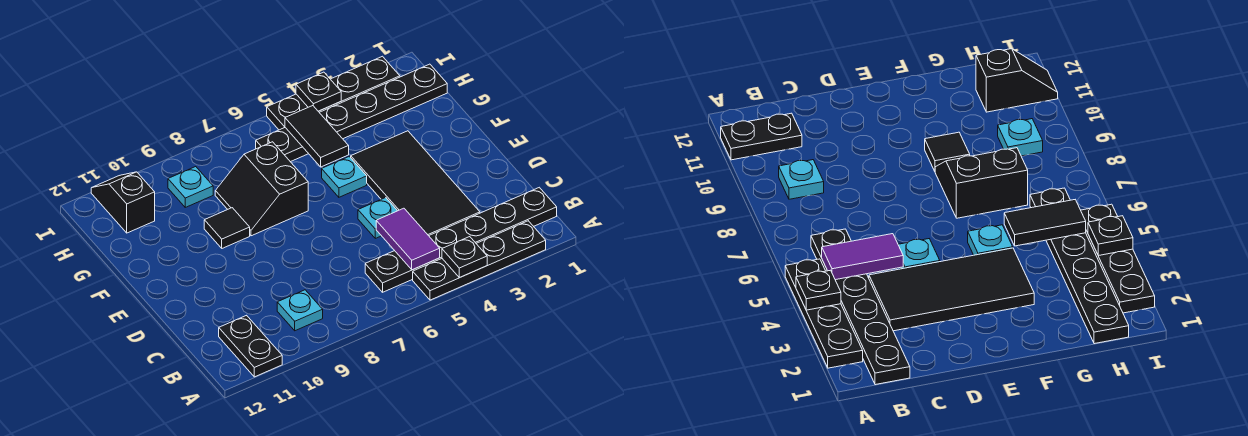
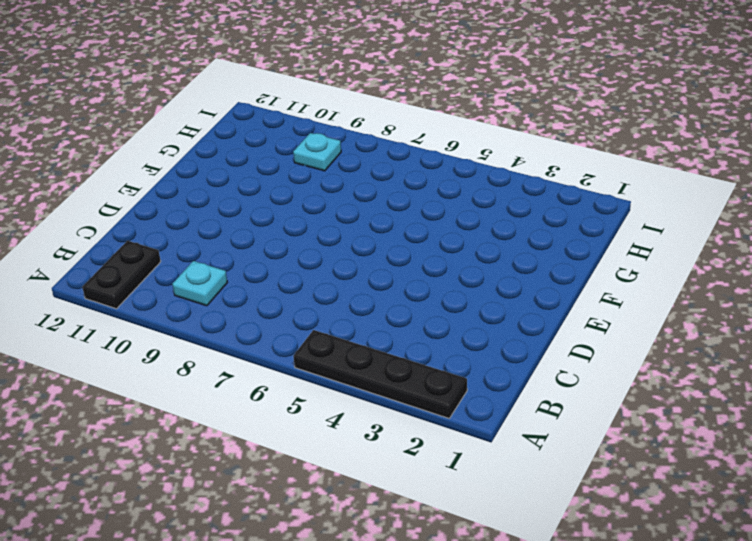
none -> black plate B1:B6 level 1
none -> black tile C3:F4 level 1
none -> cyan plate D5 level 1

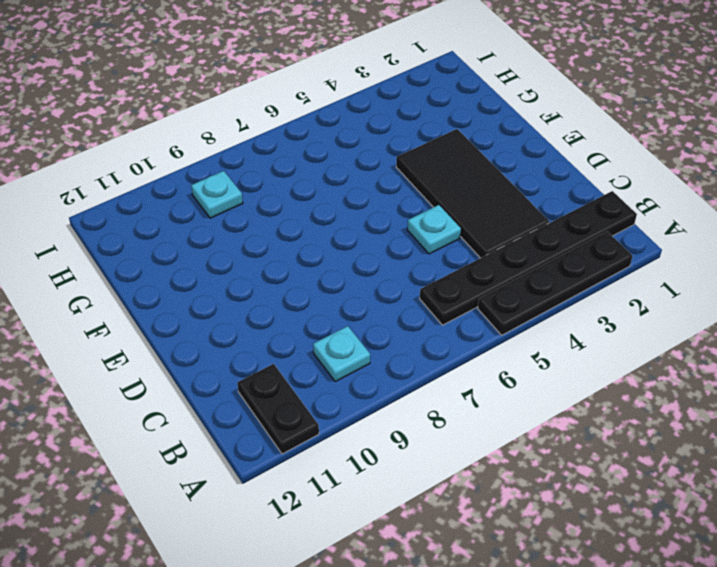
none -> cyan plate F5 level 1
none -> black slope F7:G8 level 1 top 7
none -> black tile F9 level 1

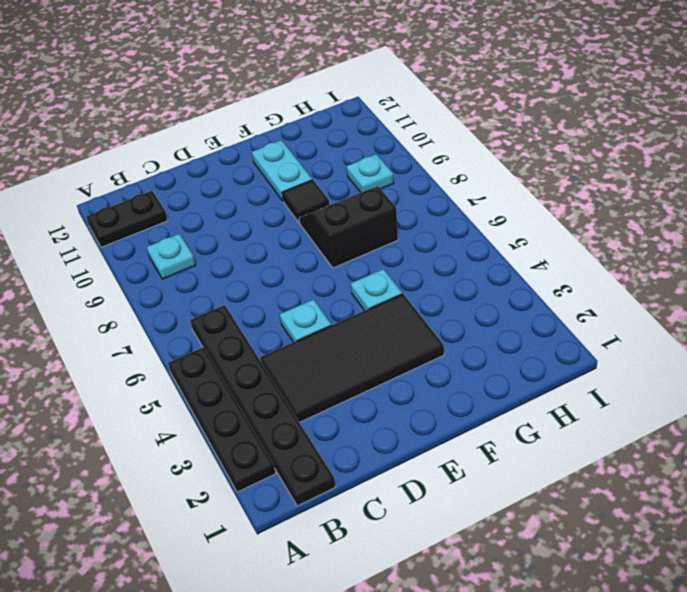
cyan plate F10:F11 level 1 -> none
none -> black plate H1:H6 level 1
none -> black slope H11:I11 level 1 top H
none -> black plate I2:I5 level 1

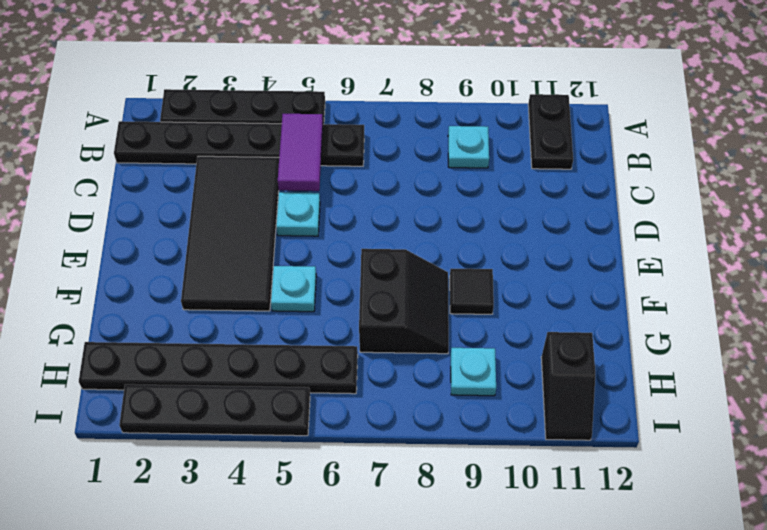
none -> black plate A4 level 2
none -> black tile G5:H5 level 2
none -> black plate I4 level 2

